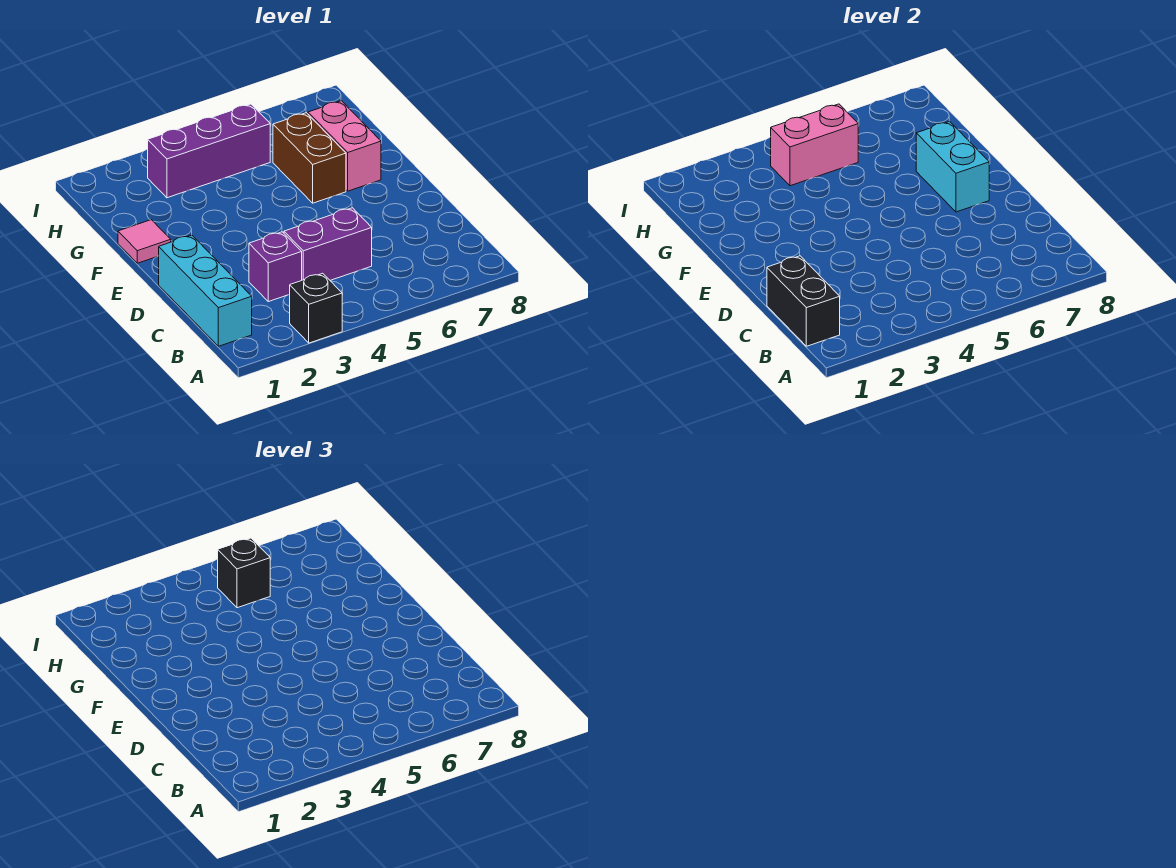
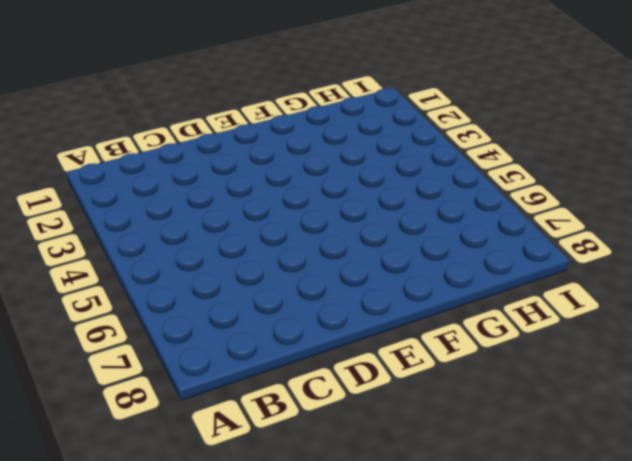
none -> black brick A3 level 1
none -> cyan brick B1:D1 level 1
none -> purple brick C3 level 1

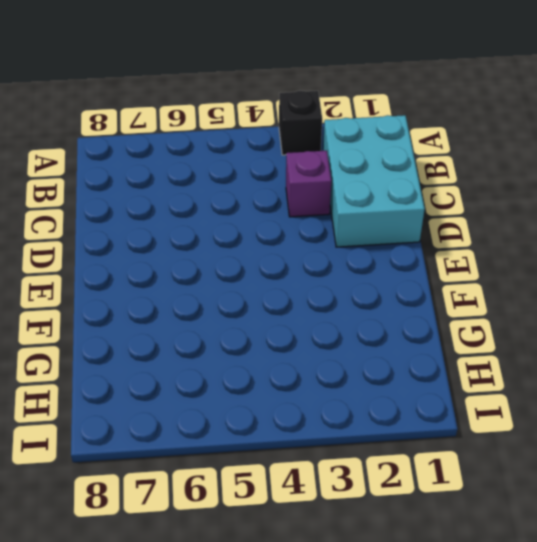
cyan brick B1:D2 level 1 -> cyan brick B1:D1 level 1
none -> purple brick C4:C5 level 1
none -> pink tile F1 level 1
none -> brown brick F6:G6 level 1

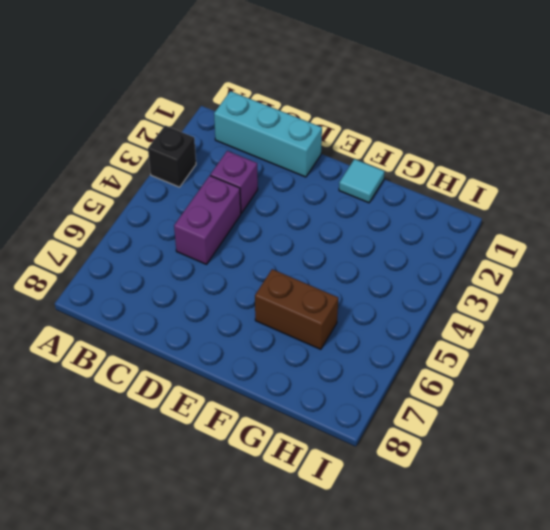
cyan tile F1 level 1 -> pink tile F1 level 1
none -> pink brick F7:G7 level 1
none -> purple brick H3:H5 level 1
none -> black brick B1:C1 level 2

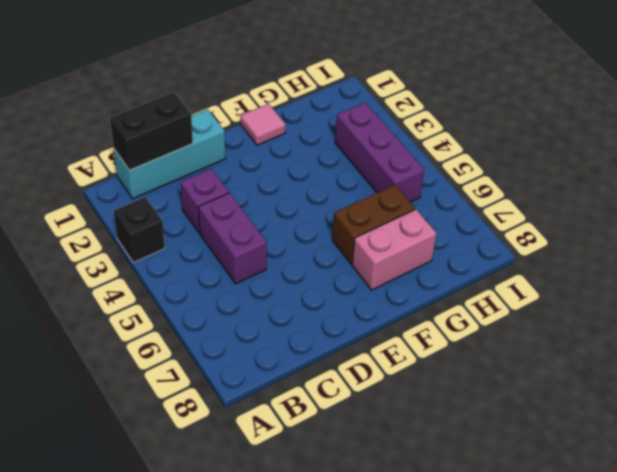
none -> cyan brick E7:F7 level 2
none -> pink brick H4:H5 level 2
none -> black brick H5 level 3

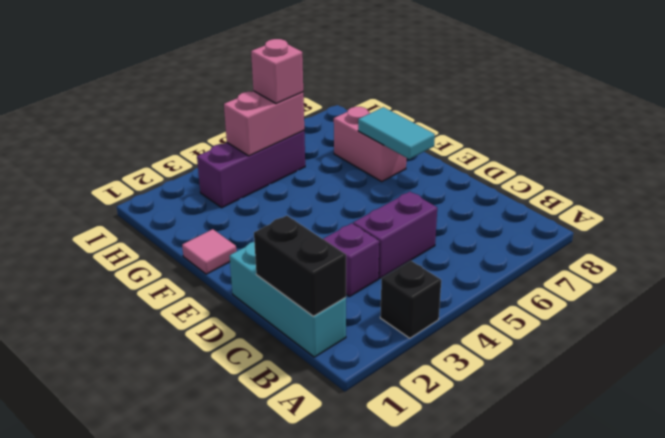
cyan tile E7:F7 level 2 -> cyan brick E7:F7 level 2
pink brick H5 level 3 -> black brick H5 level 3
none -> brown brick F6:G6 level 1

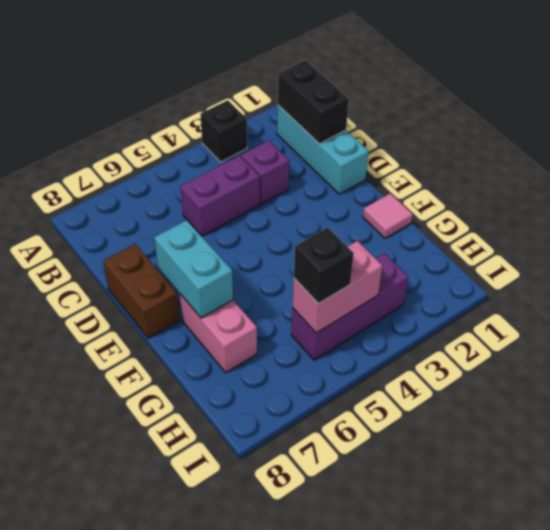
brown brick D8:E8 level 1 -> brown brick F6:G6 level 1

